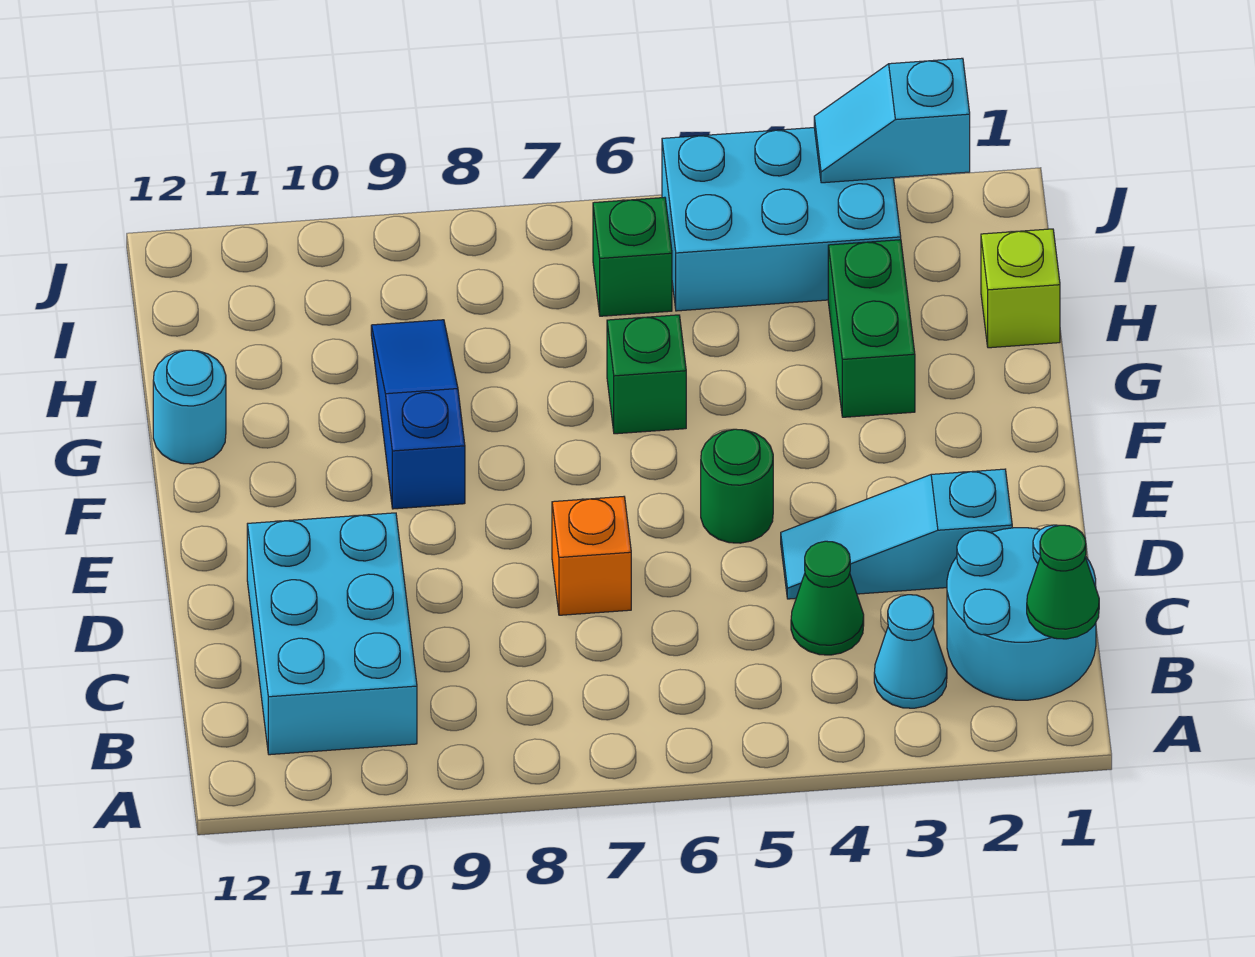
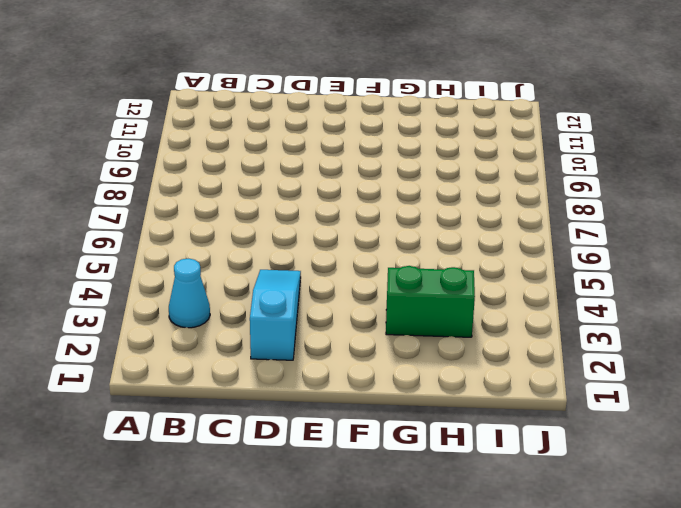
none -> cyan round brick B1:C2 level 1
none -> cyan brick B10:D11 level 1
none -> green cone C4 level 1

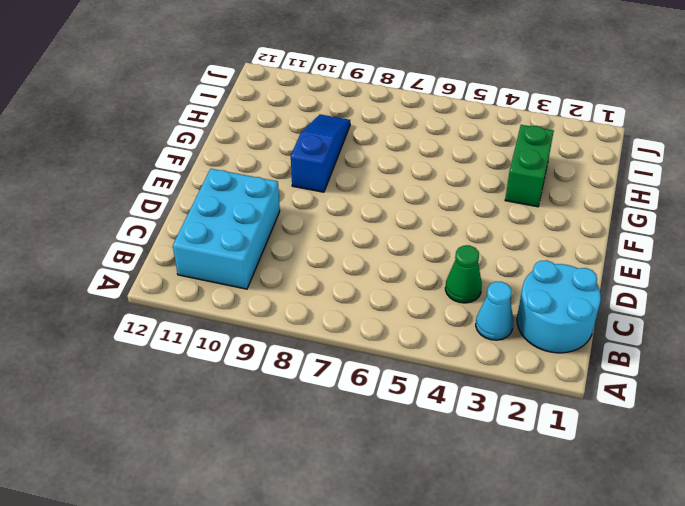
none -> cyan slope D2:D4 level 1 top 2
none -> orange brick D7 level 1
none -> green round brick E5 level 1

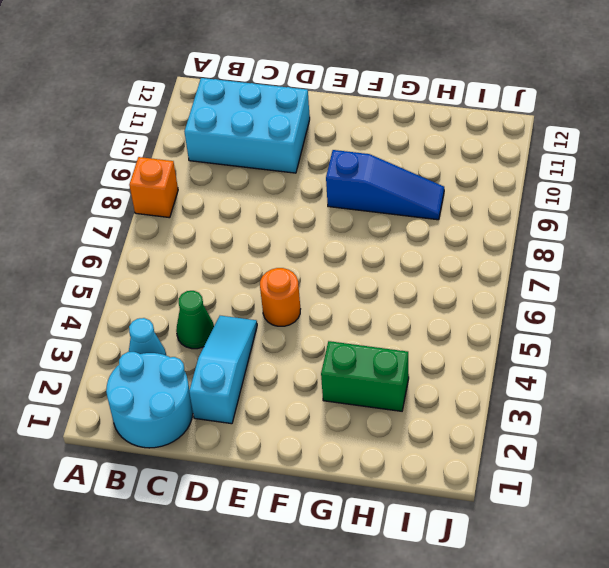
orange brick A8 level 1 -> orange brick D7 level 1
orange round brick E5 level 1 -> green round brick E5 level 1
none -> green brick G6 level 1
none -> cyan round brick G12 level 1
none -> lime brick H1 level 1

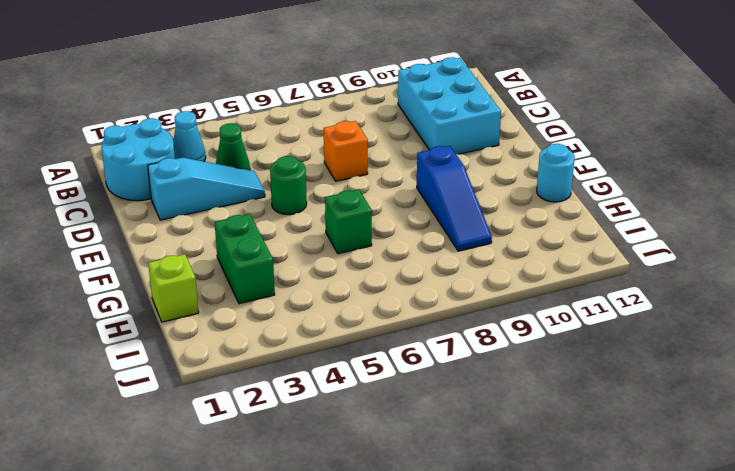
none -> cyan brick I3:J5 level 1
none -> green brick I6 level 1
none -> green cone B1 level 2

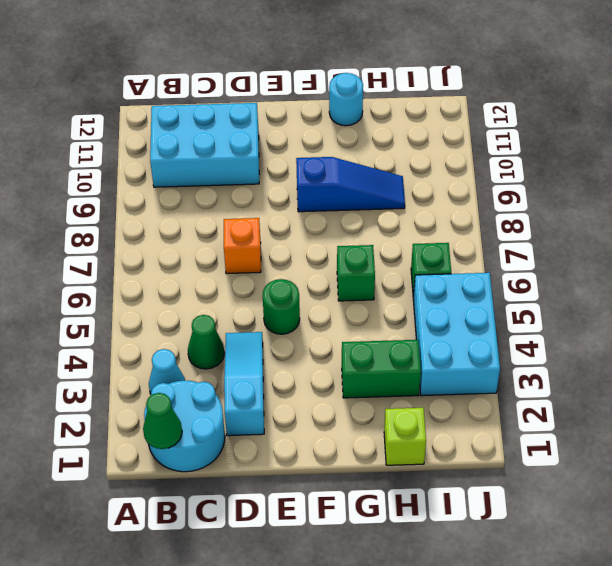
none -> cyan slope J2:J3 level 2 top 2

